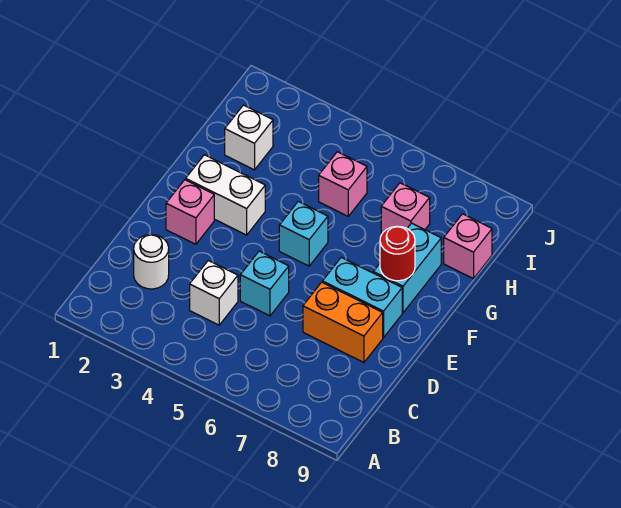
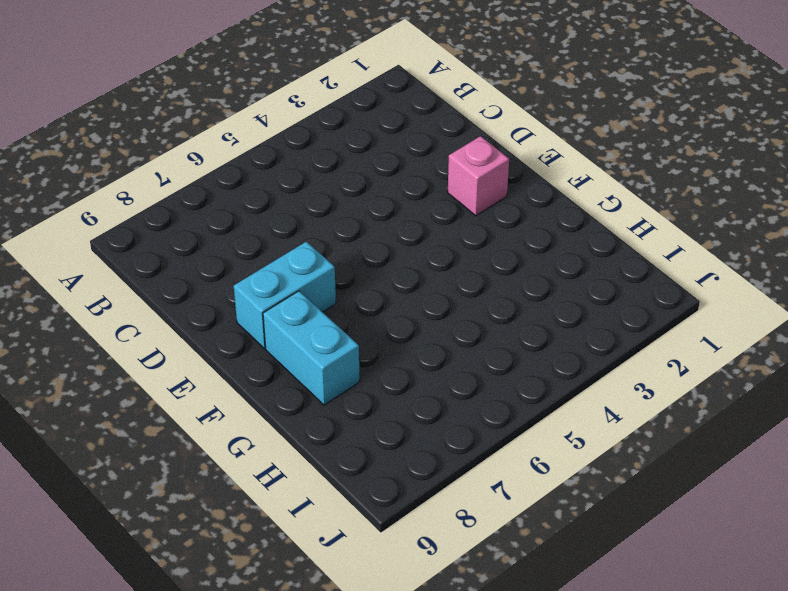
none -> white round brick C2 level 1
none -> white brick C4 level 1
none -> cyan brick D5 level 1

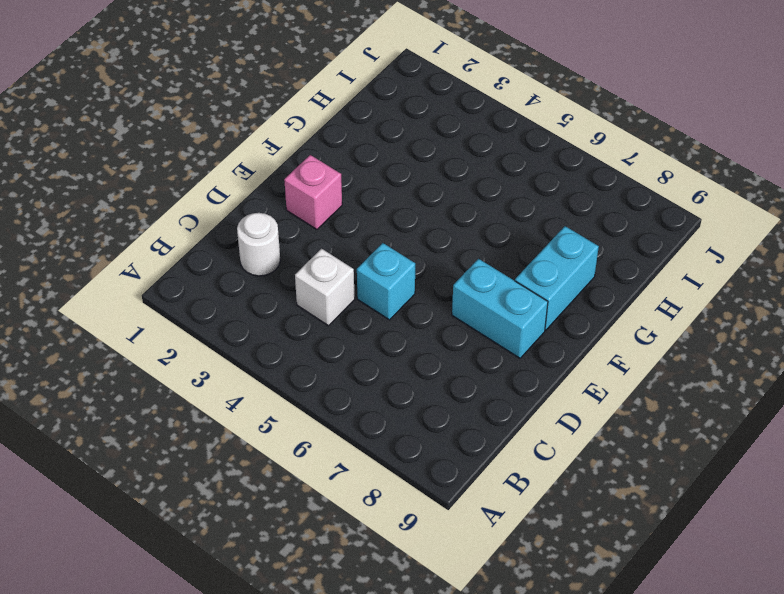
none -> orange brick D7:D8 level 1
none -> white brick F2:F3 level 1
none -> cyan brick F5 level 1

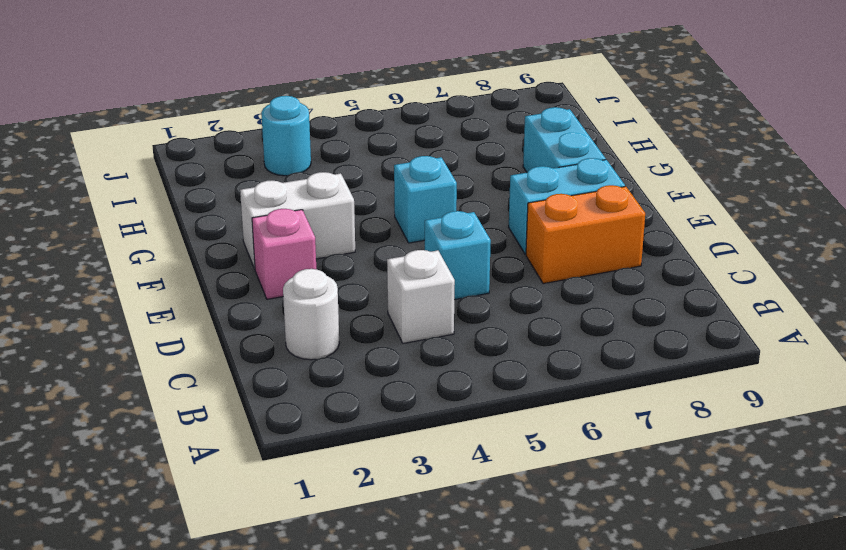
cyan round brick I3 level 1 -> none
none -> white brick H2 level 1
none -> pink brick H5 level 1
none -> pink brick H7 level 1

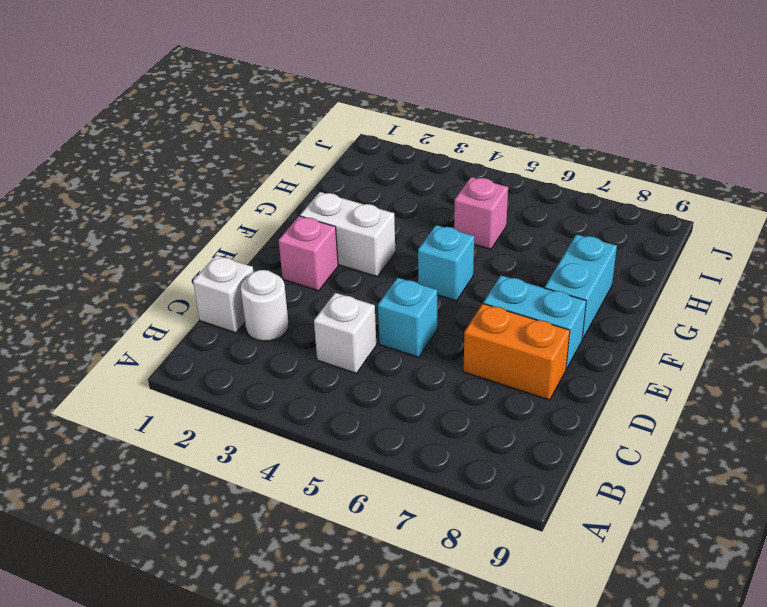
white brick C1 level 1 -> white brick H2 level 1
none -> pink brick H7 level 1
none -> pink brick H9 level 1
none -> red round brick F8 level 2

